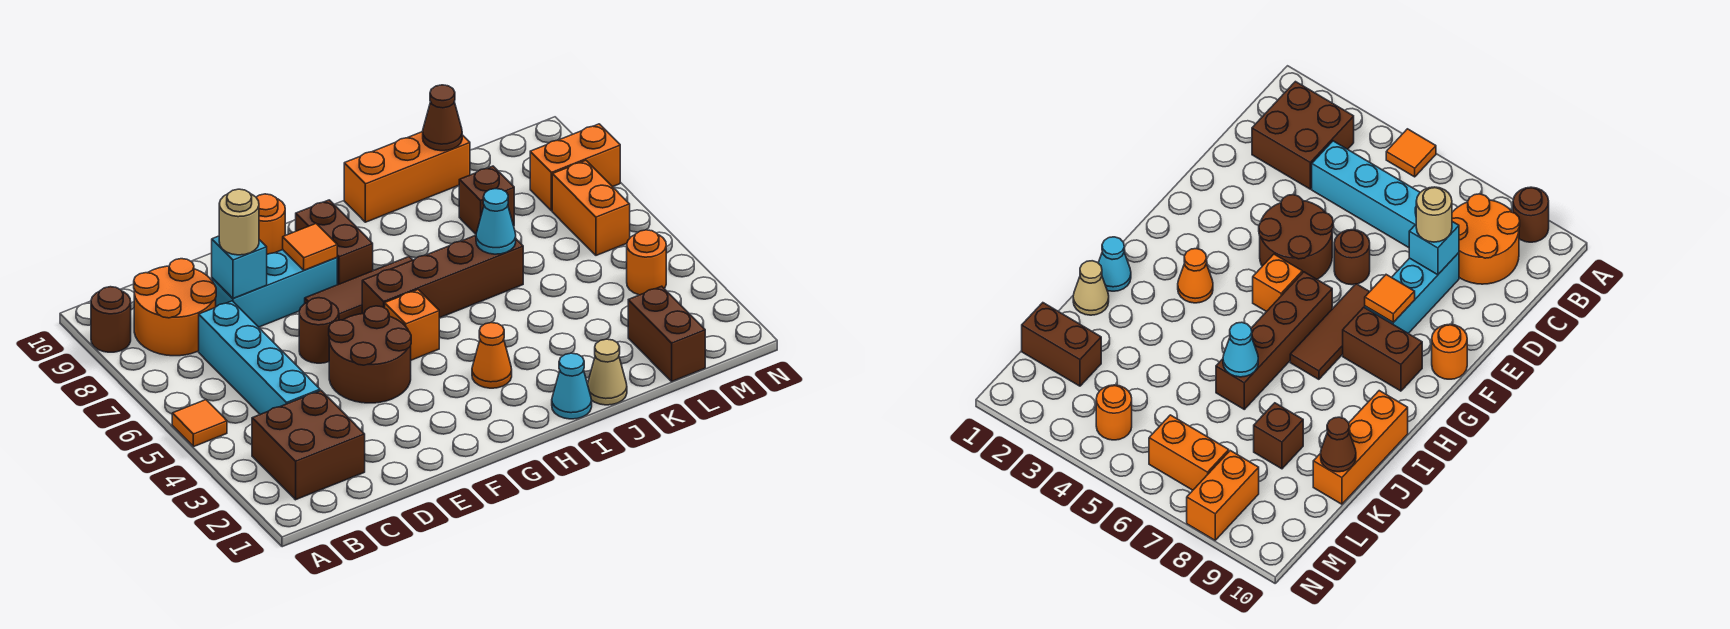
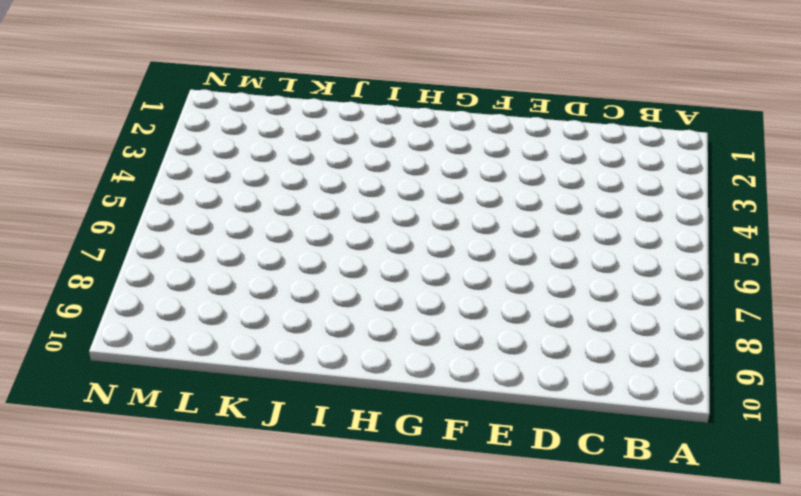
none -> orange tile A5 level 1
none -> brown round brick A9 level 1
none -> brown brick B2:C3 level 1

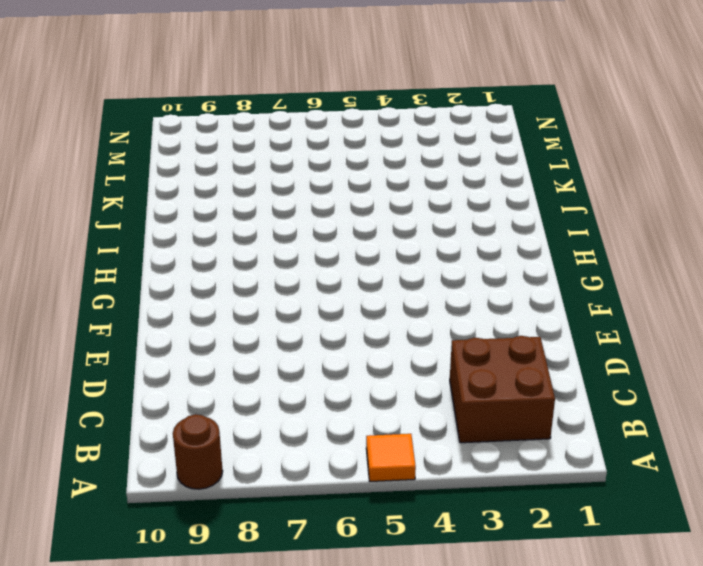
none -> orange round brick B8:C9 level 1
none -> cyan brick C4:C7 level 1
none -> cyan brick D8:F8 level 1

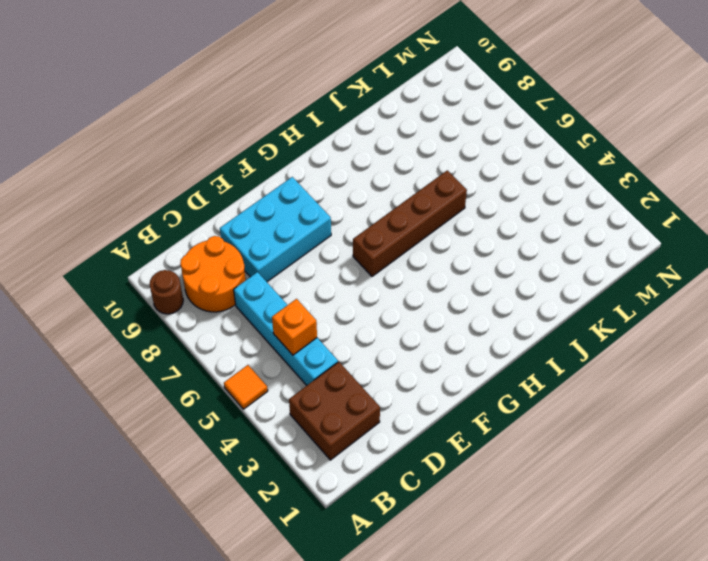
orange brick C5 level 2 -> orange brick G5 level 1
cyan brick D8:F9 level 1 -> cyan brick D8:F8 level 1
none -> brown round brick E4:F5 level 1
none -> brown round brick E6 level 1
none -> brown tile F7:H7 level 1

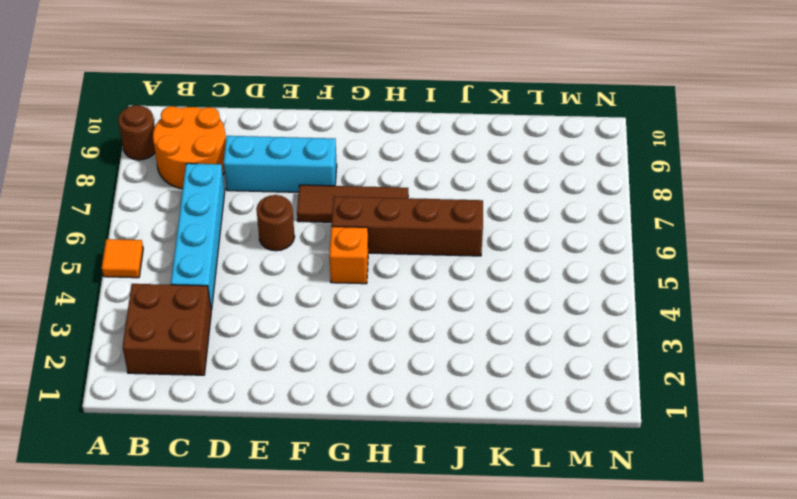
none -> brown round brick E4:F5 level 1
none -> orange round brick F10 level 1
none -> brown brick G8:G9 level 1

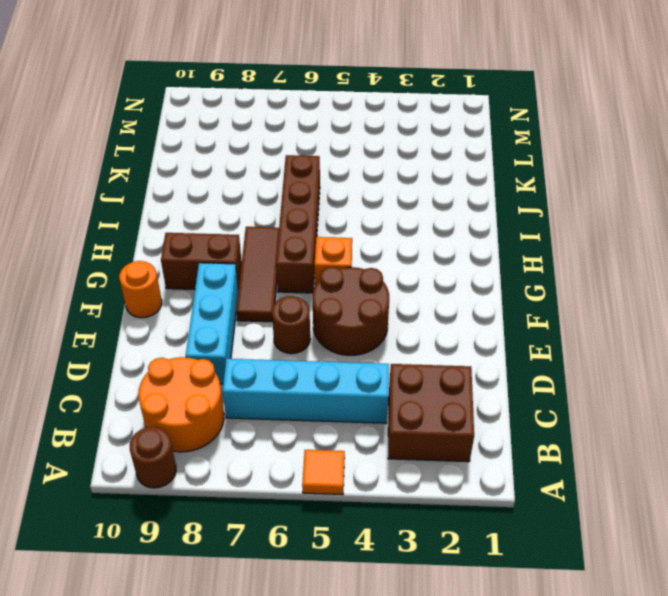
none -> orange cone H3 level 1
none -> cyan cone I1 level 1
none -> orange brick I10:K10 level 1

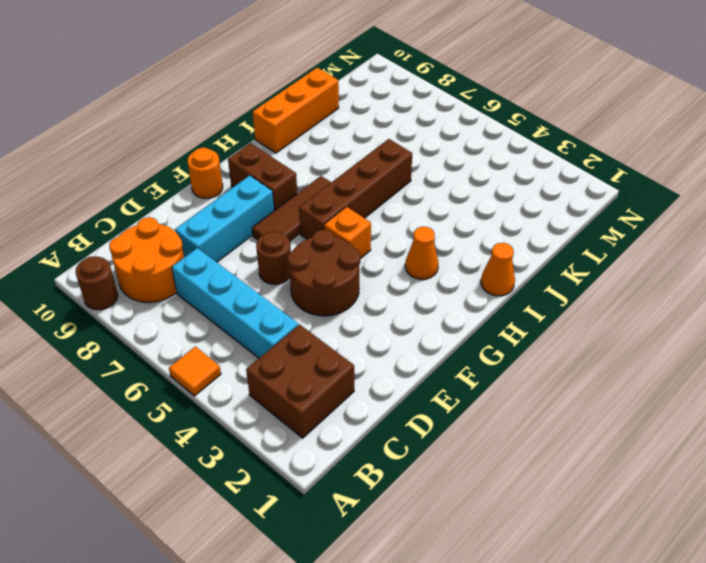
orange cone I1 level 1 -> cyan cone I1 level 1
none -> tan cone J1 level 1
none -> brown brick K8 level 1
none -> brown brick L1:L2 level 1

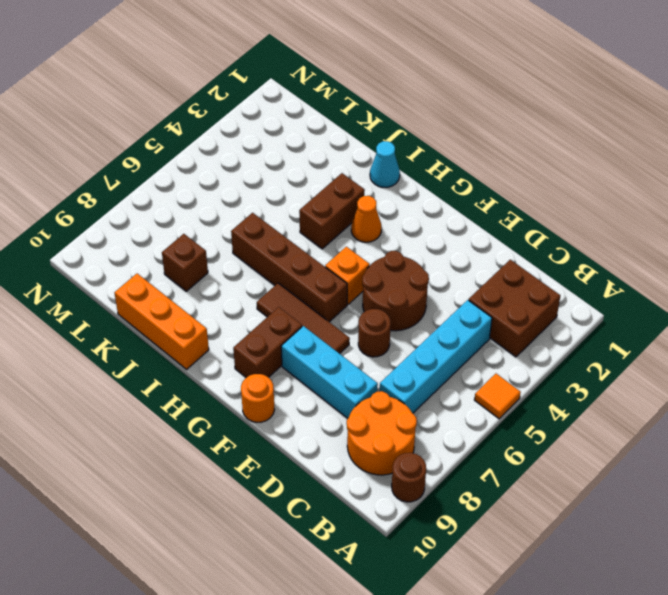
brown brick I3:I4 level 1 -> brown brick L1:L2 level 1
none -> tan cone J1 level 1
none -> orange round brick M4 level 1
none -> orange brick M6:M7 level 1

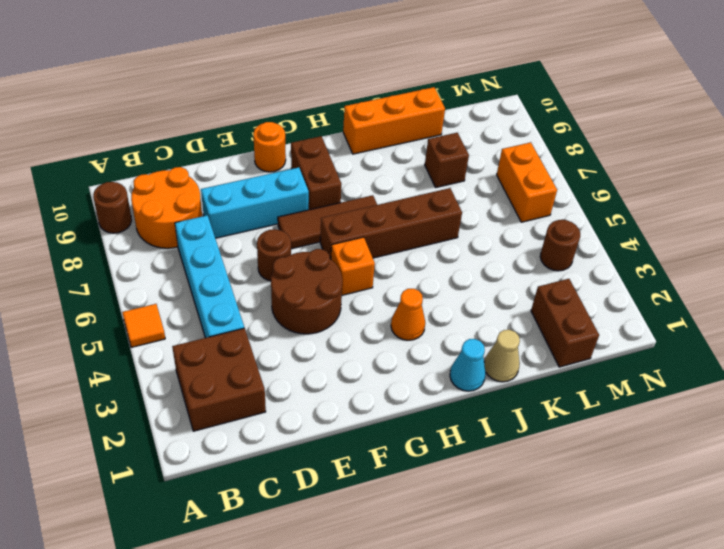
brown round brick M4 level 1 -> orange round brick M4 level 1
none -> orange brick M8:N8 level 1
none -> cyan brick D8 level 2
none -> orange tile F8 level 2

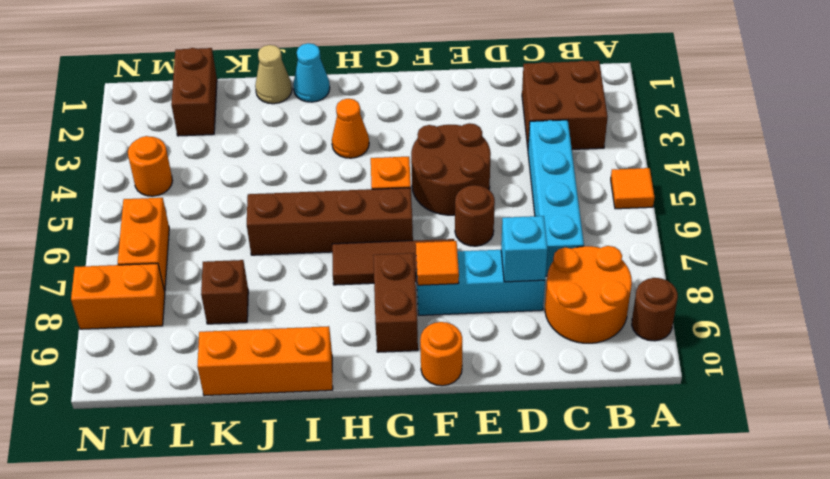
none -> cyan cone J6 level 2
none -> brown cone K10 level 2
none -> tan round brick D8 level 3

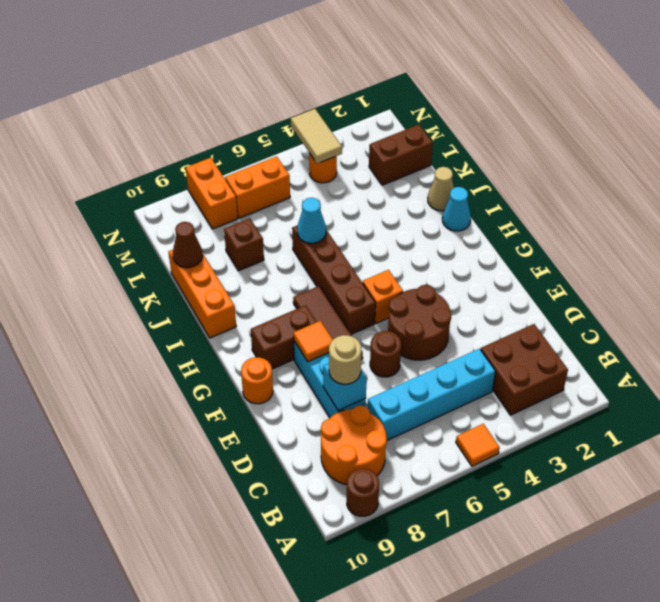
tan tile M4:N4 level 2 -> none
none -> orange cone H3 level 1

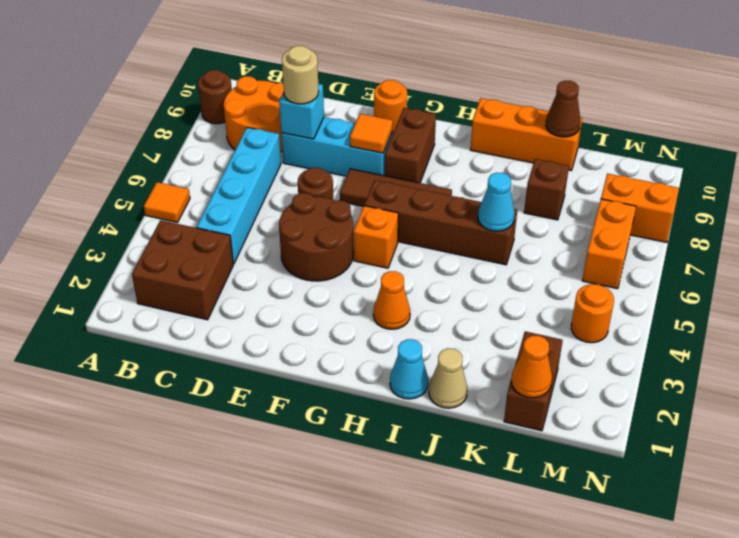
orange cone L1 level 2 -> none

